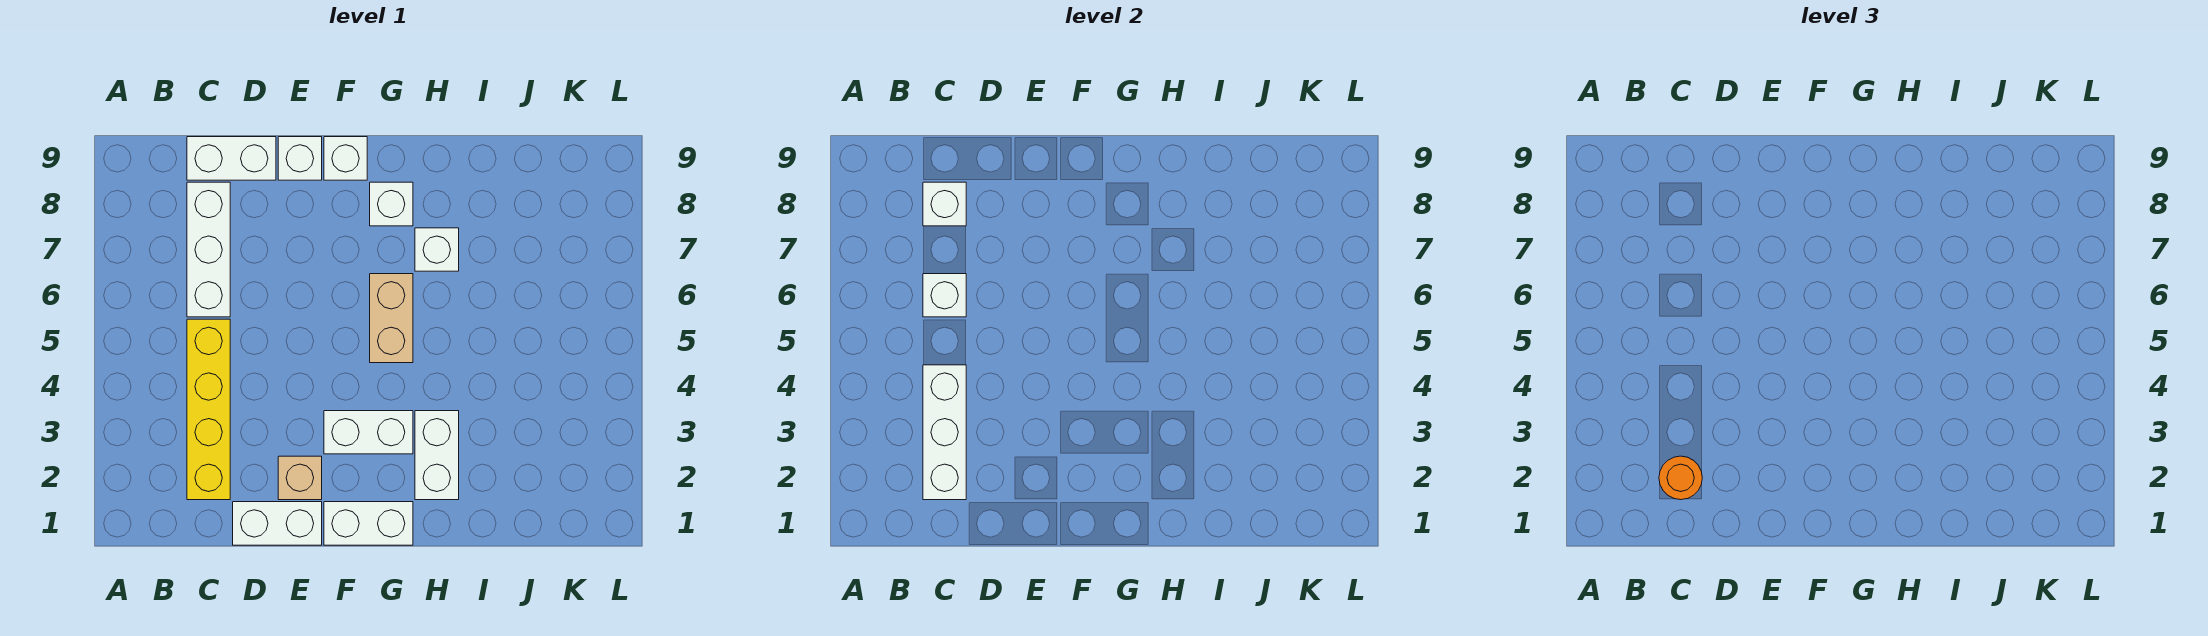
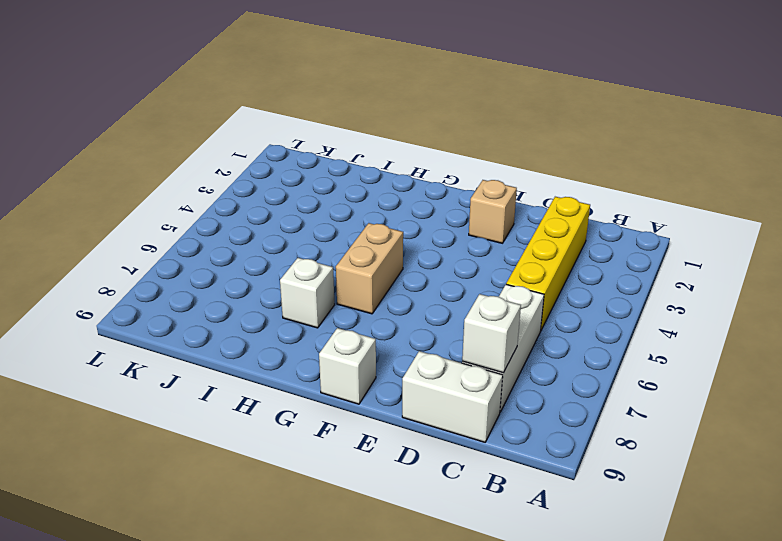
none -> white brick D1:E1 level 1
none -> white brick E9 level 1
none -> white brick F1:G1 level 1

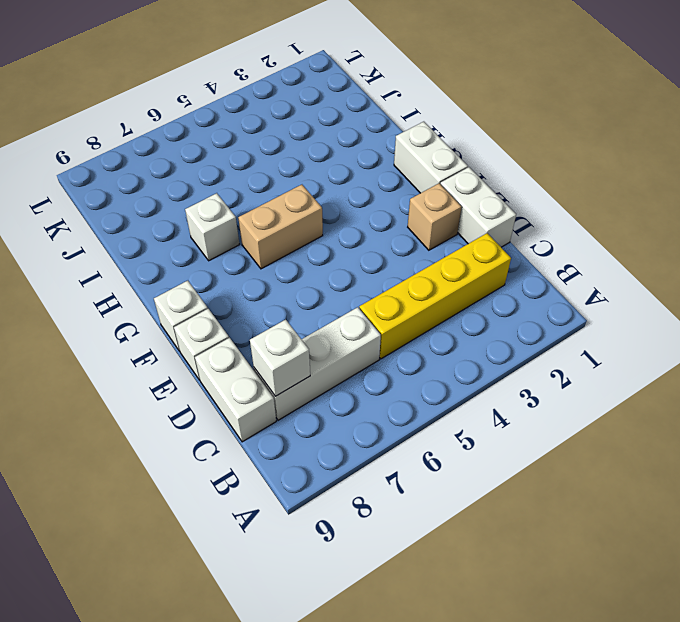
none -> white brick F3:G3 level 1
none -> white brick G8 level 1
none -> white brick H2:H3 level 1

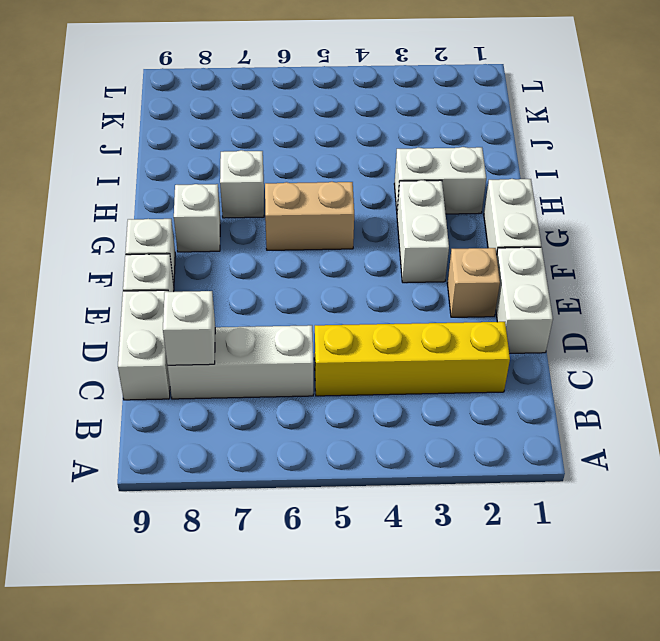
none -> white brick C2:C4 level 2
none -> white brick C6 level 2
none -> orange round brick C2 level 3

